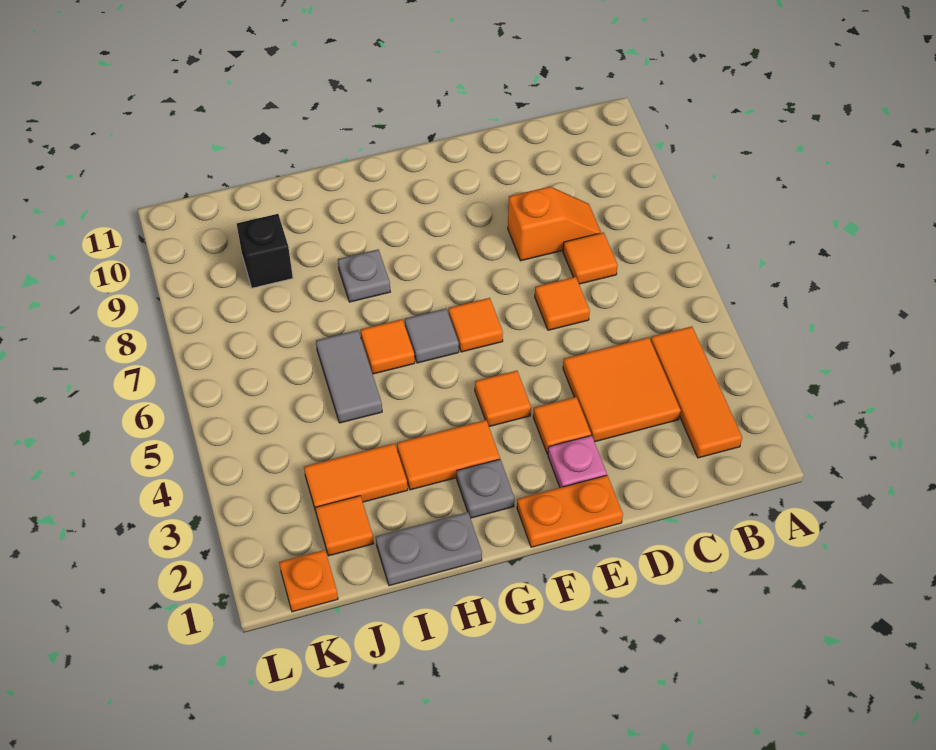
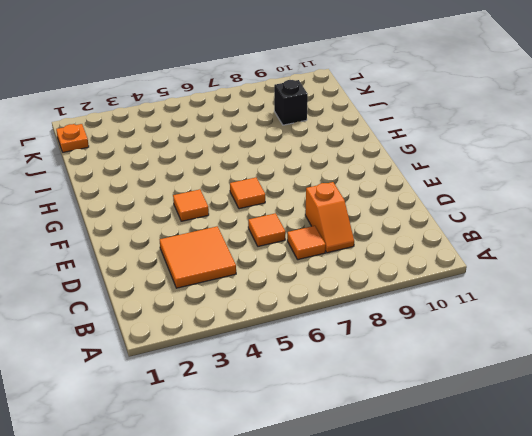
none -> orange tile B2:B4 level 1
none -> orange plate E1:F1 level 1
none -> pink plate E2 level 1

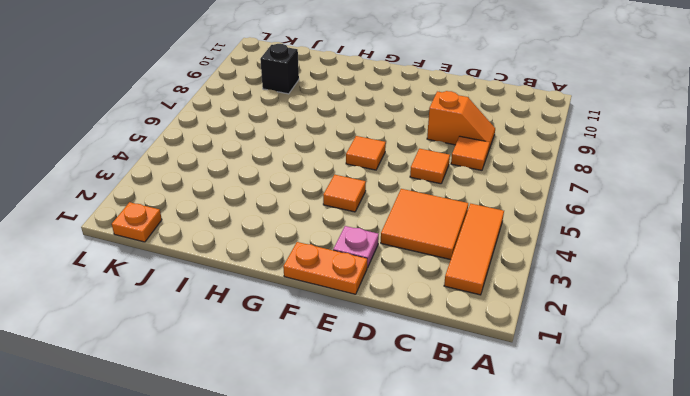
none -> orange tile E3 level 1
none -> grey plate G2 level 1
none -> orange tile G3:H3 level 1

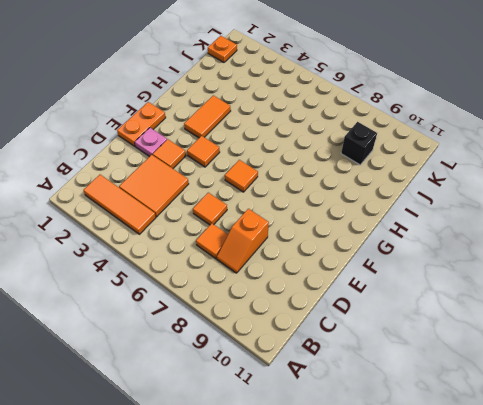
none -> grey plate G2 level 1
none -> grey tile G6 level 1
none -> grey plate H1:I1 level 1

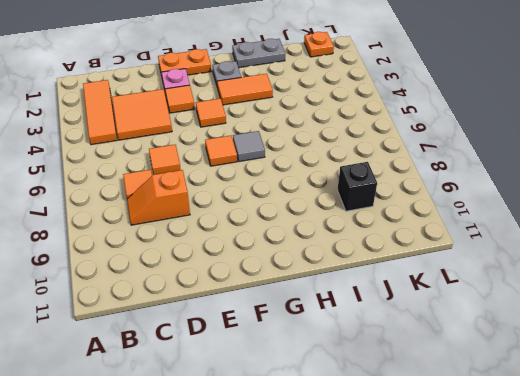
none -> orange tile H6 level 1
none -> grey plate H8 level 1
none -> orange tile I3:J3 level 1

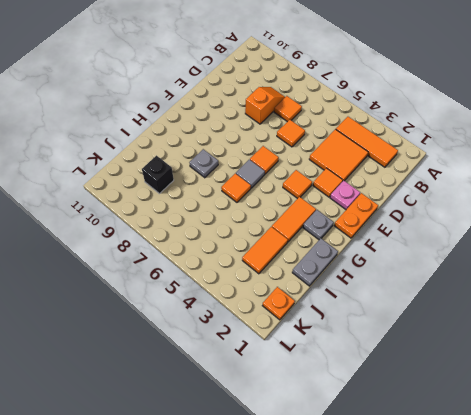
none -> grey tile I5:I6 level 1
none -> orange tile J2 level 1

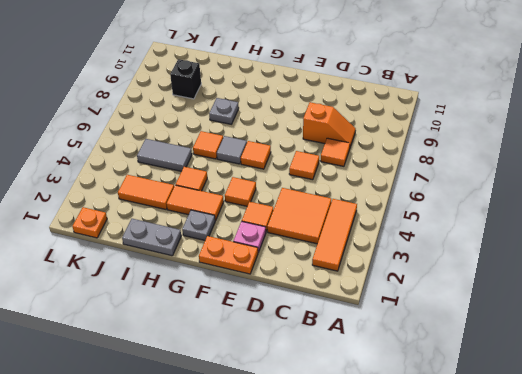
orange tile H4 level 1 -> orange tile J2 level 1
grey tile I5:J5 level 1 -> grey tile I5:I6 level 1

